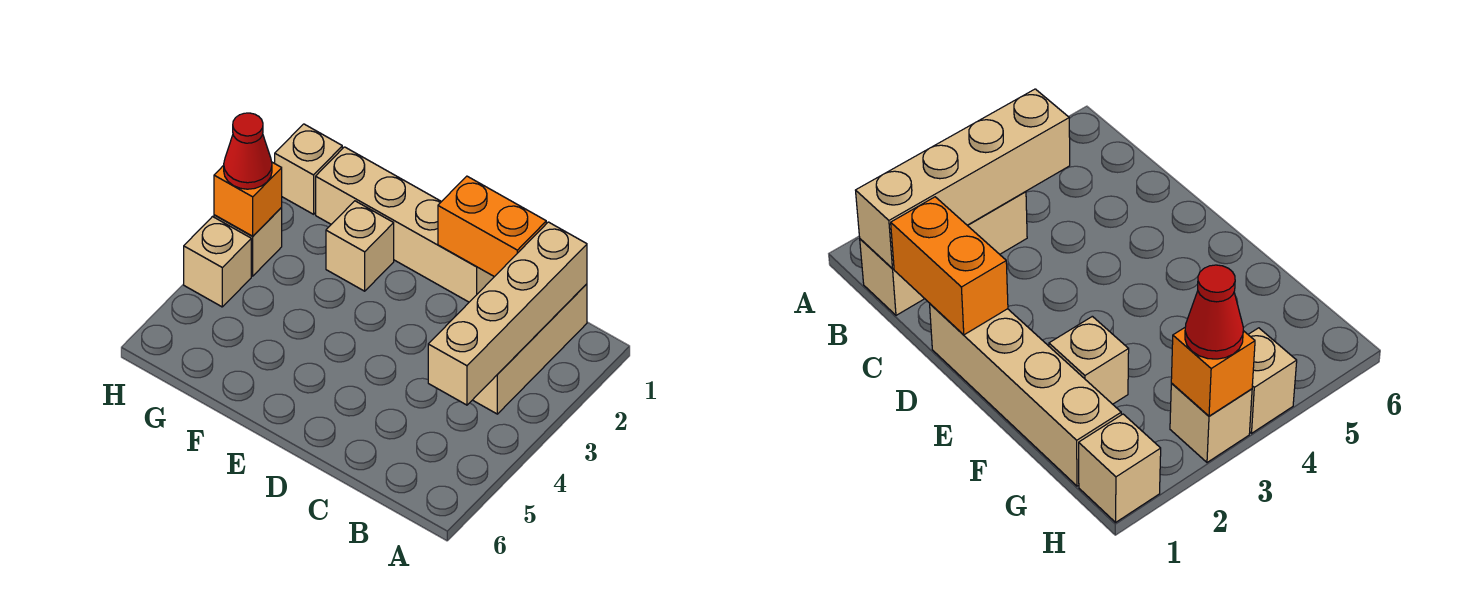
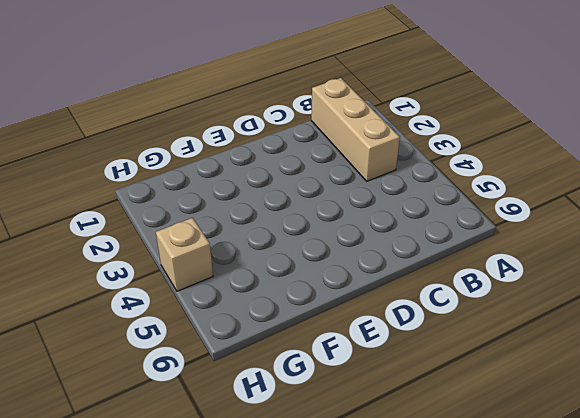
none -> tan brick D1:G1 level 1
none -> tan brick F2 level 1

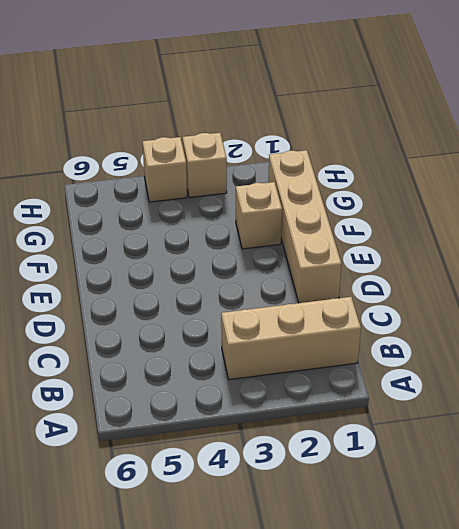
none -> tan brick H1 level 1
none -> tan brick B1:B4 level 2

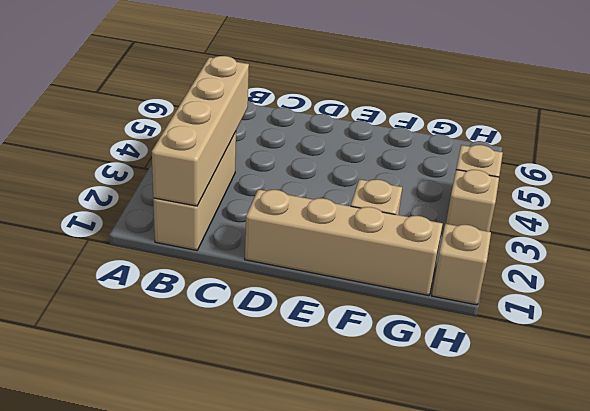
none -> orange brick C1:D1 level 2
none -> orange brick H3 level 2

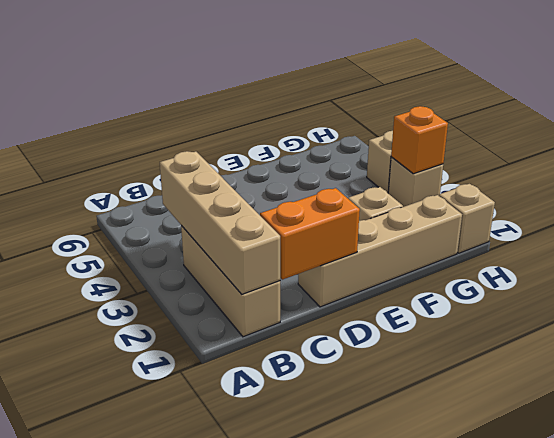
none -> red cone H3 level 3

